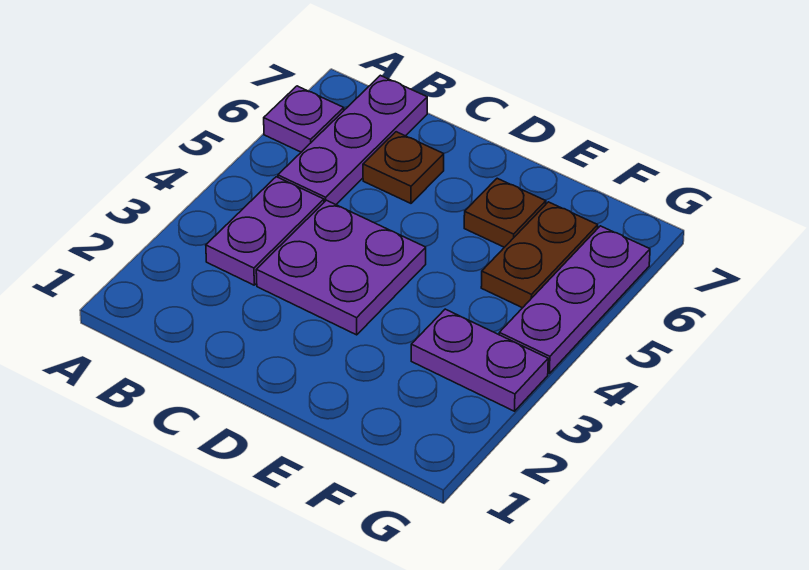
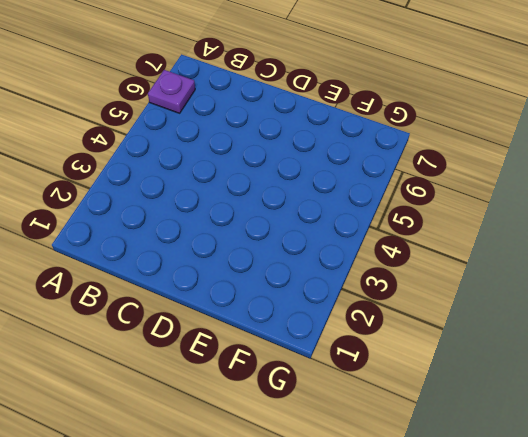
none -> purple plate B3:B4 level 1
none -> purple plate B5:B7 level 1

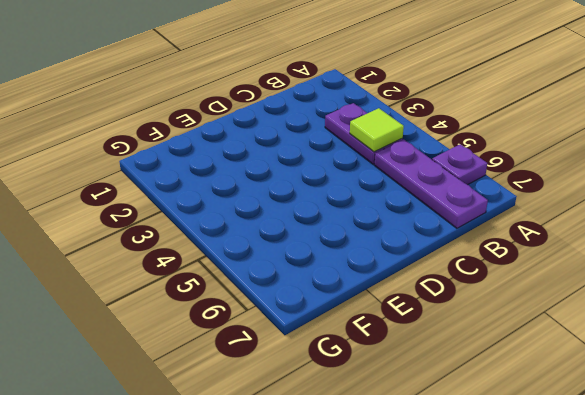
lime tile B4 level 2 -> none
none -> purple plate C3:D4 level 1
none -> brown plate C6 level 1

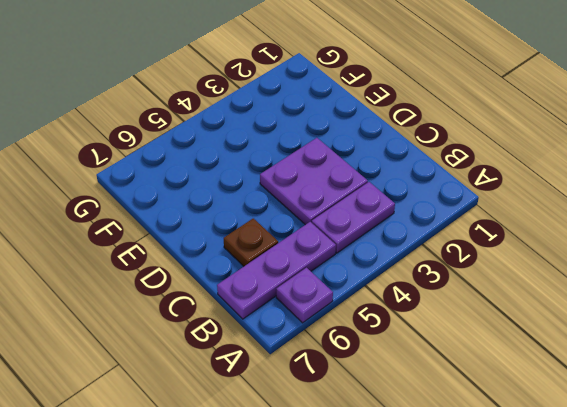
none -> brown plate E6 level 1
none -> purple plate F3:G3 level 1

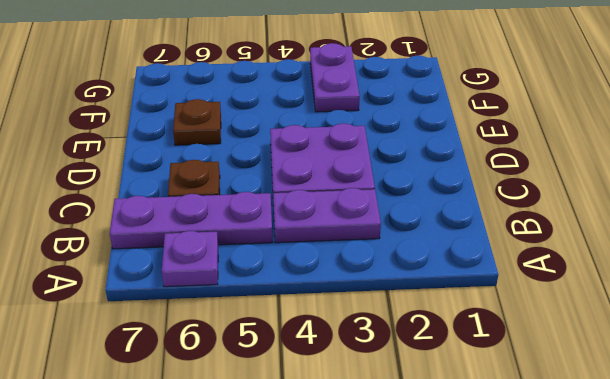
none -> brown plate F5:F6 level 1
none -> purple plate G4:G6 level 1

